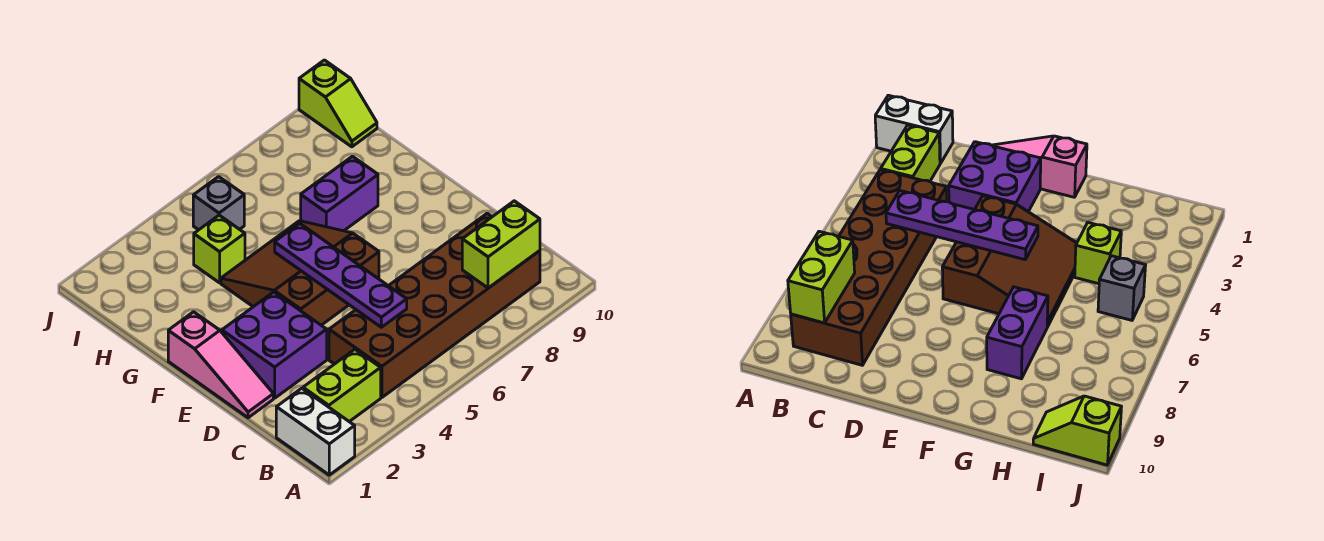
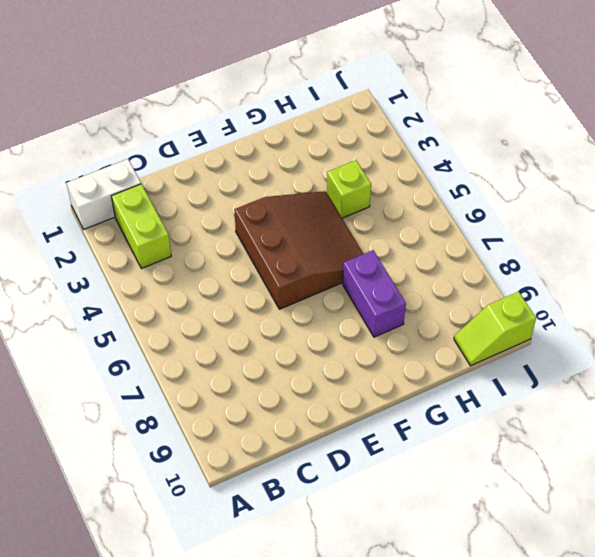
none -> brown brick B4:C9 level 1
none -> pink slope D1:F1 level 1 top F
none -> purple brick D2:E3 level 1

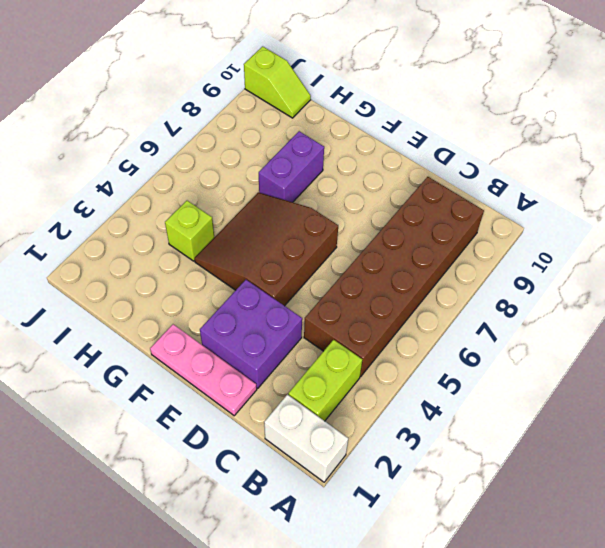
pink plate D1:F1 level 1 -> pink slope D1:F1 level 1 top F
none -> grey brick I5 level 1
none -> lime brick B8:B9 level 2
none -> purple plate C5:F5 level 2

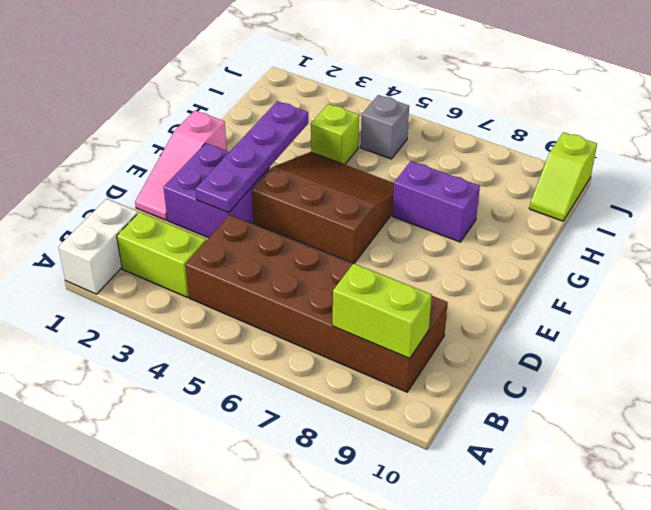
purple plate D3:G3 level 2 -> purple plate C5:F5 level 2

